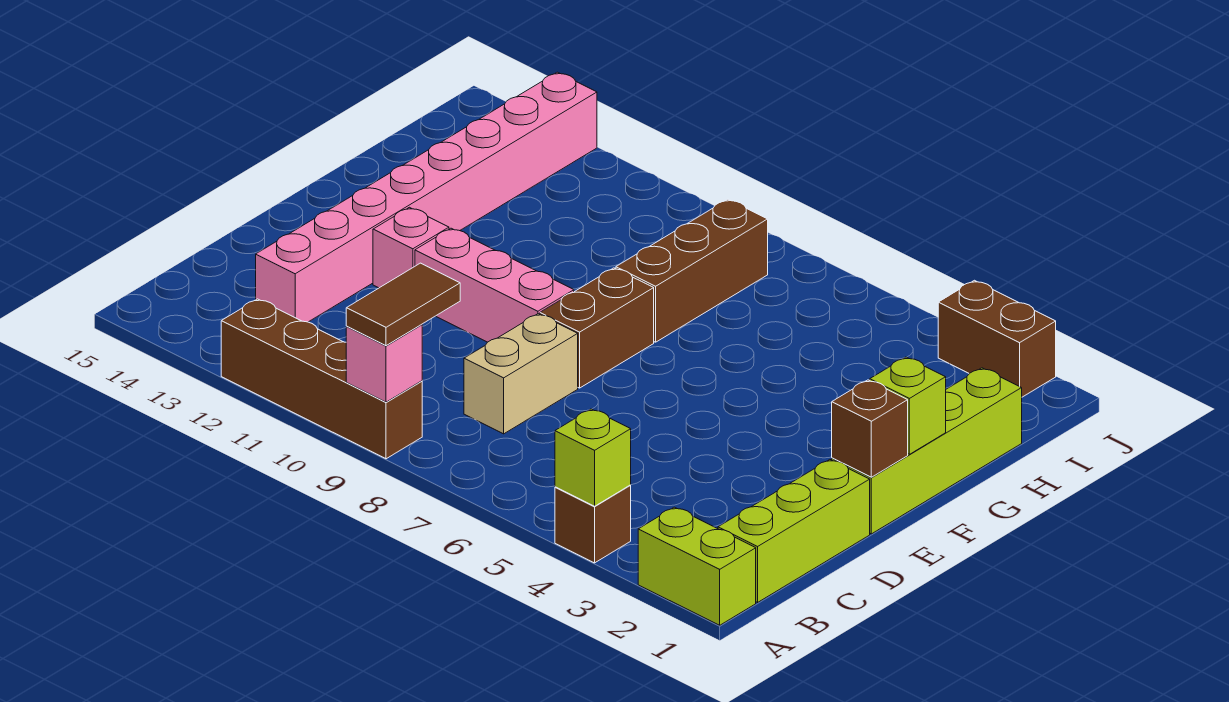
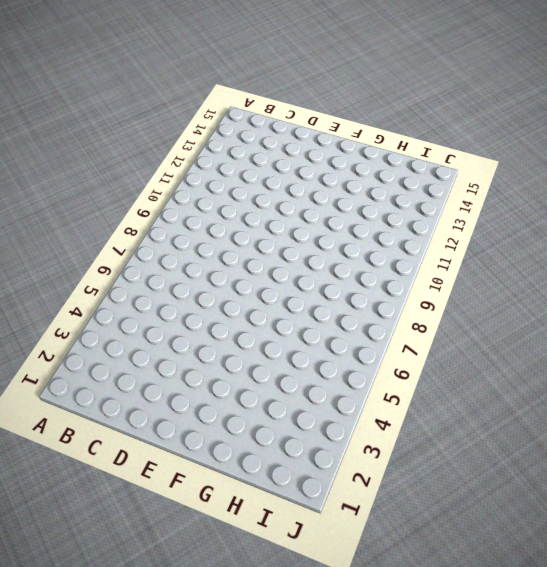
none -> lime brick A1:A2 level 1
none -> brown brick A4 level 1
none -> brown brick A9:A12 level 1

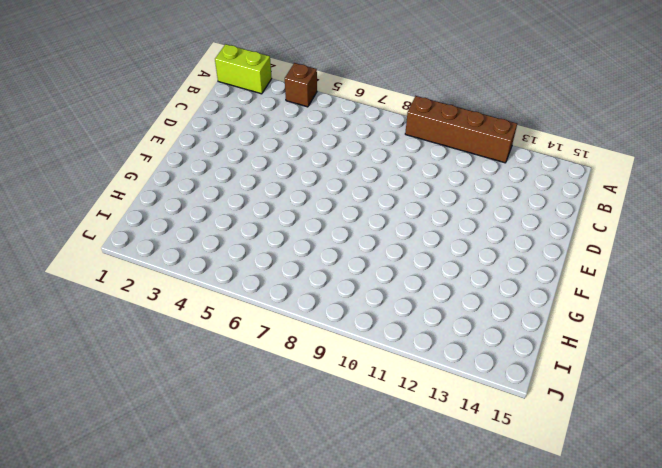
none -> lime brick B1:D1 level 1
none -> tan brick C8:D8 level 1
none -> pink brick C13:J13 level 1

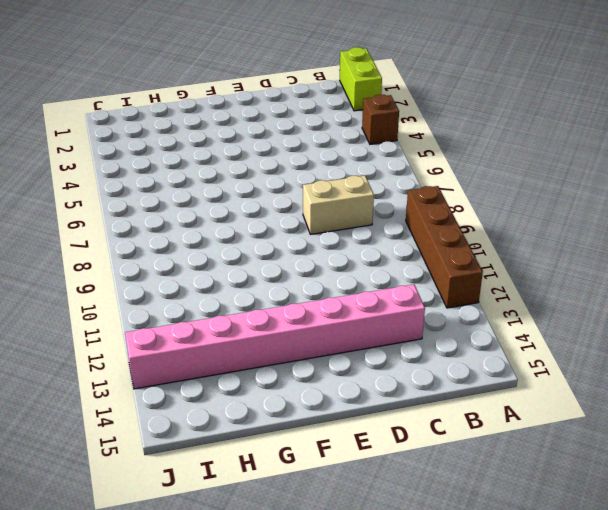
none -> lime brick B1:D1 level 1
none -> lime brick E1:H1 level 1
none -> brown brick E8:F8 level 1

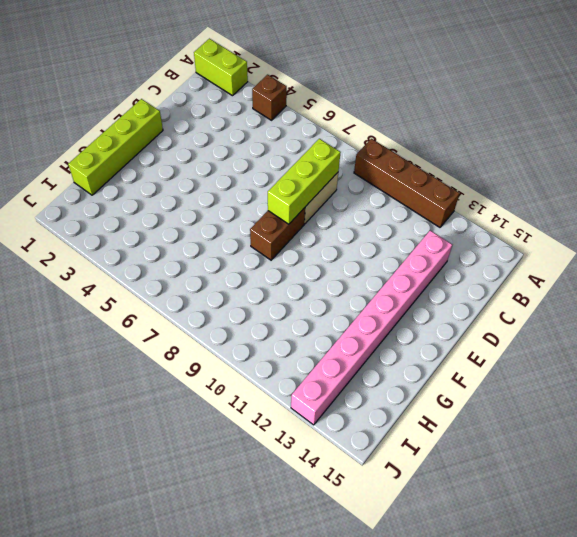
lime brick C8:E8 level 2 -> lime brick B1:D1 level 1
none -> pink brick E9:E11 level 1
none -> pink brick E12 level 1
none -> brown brick G8:I8 level 1

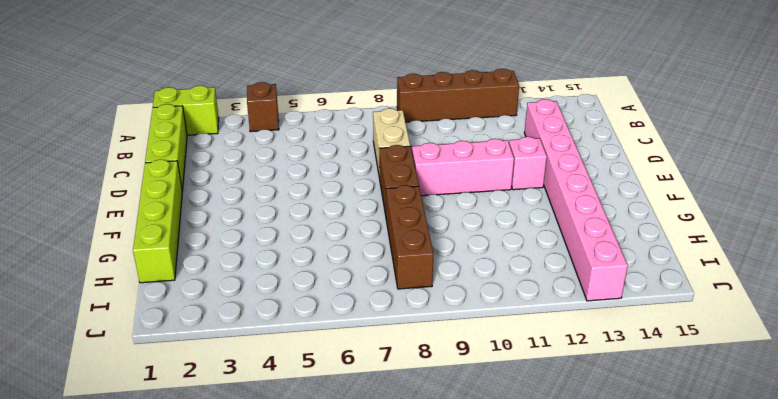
none -> brown brick J2:J3 level 1
none -> lime brick A4 level 2
none -> pink brick A9 level 2

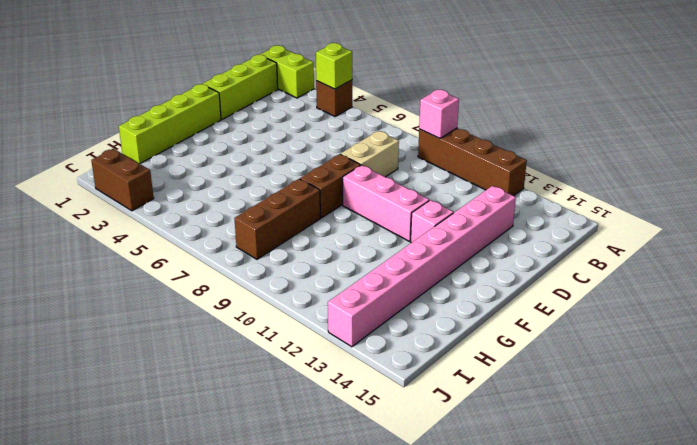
none -> brown brick E1 level 2
none -> lime brick F1 level 2
none -> brown tile A9:B9 level 3

